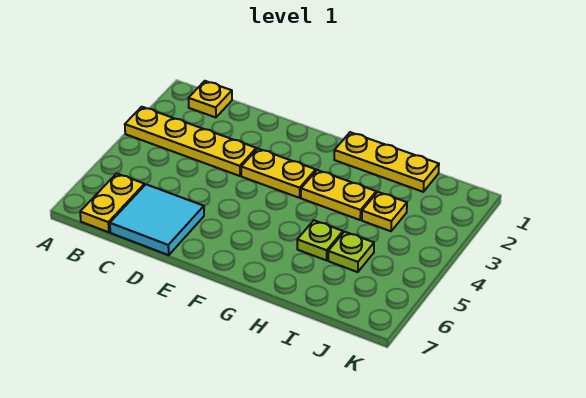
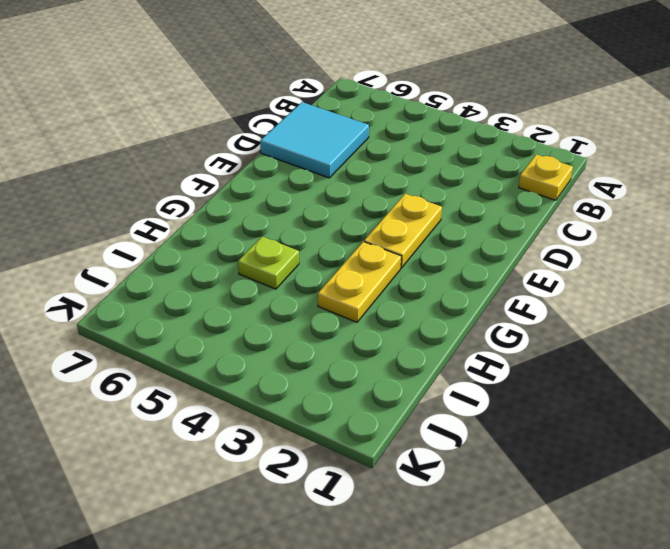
none -> yellow plate A3:D3 level 1
none -> yellow plate B6:B7 level 1

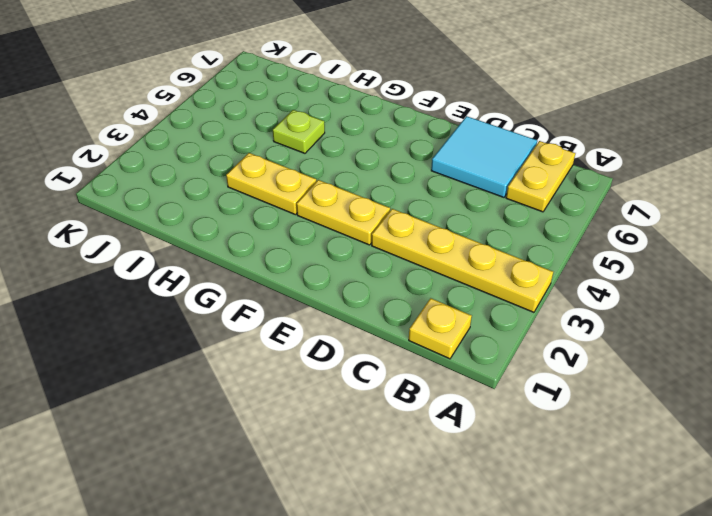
none -> yellow plate G1:I1 level 1
none -> yellow plate I3 level 1

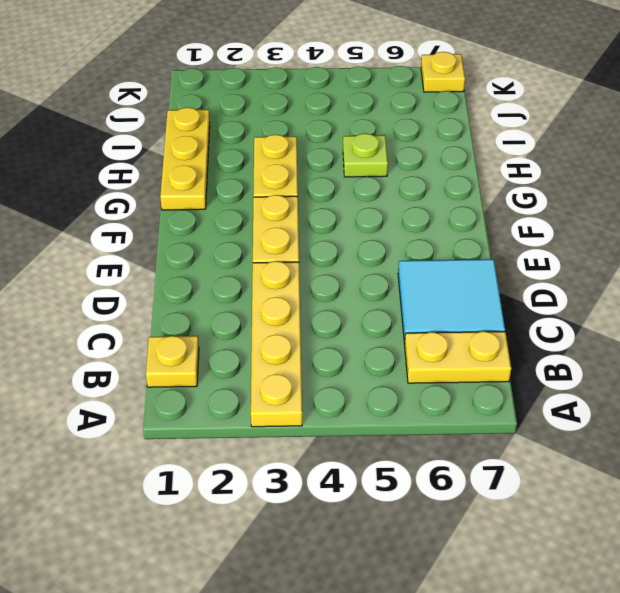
yellow plate K7 level 1 -> yellow plate I3 level 1
none -> lime plate I5 level 1

